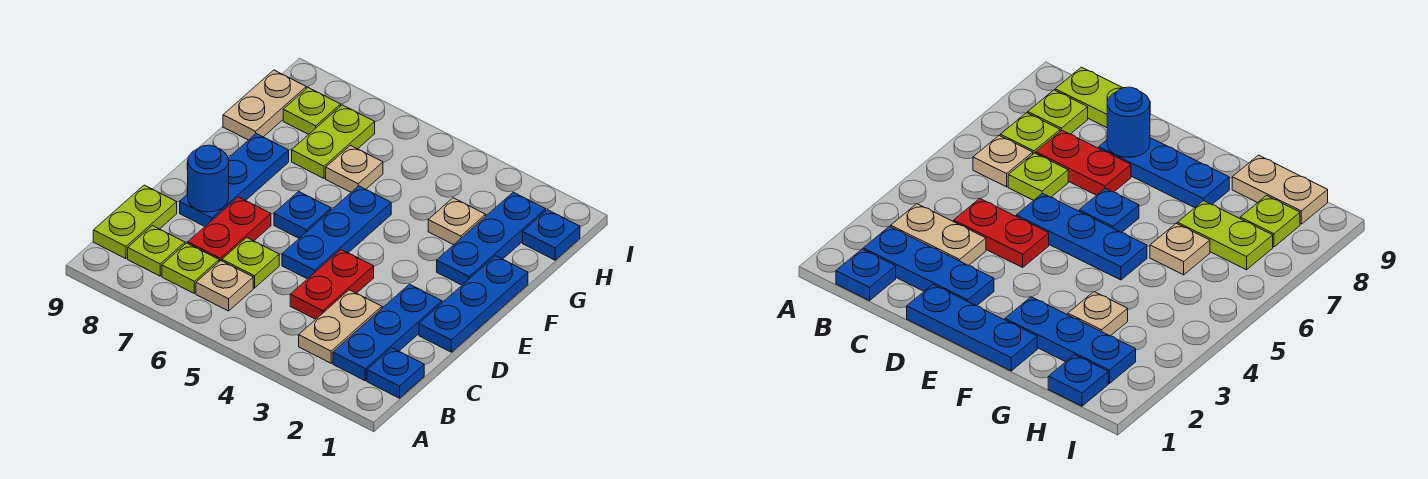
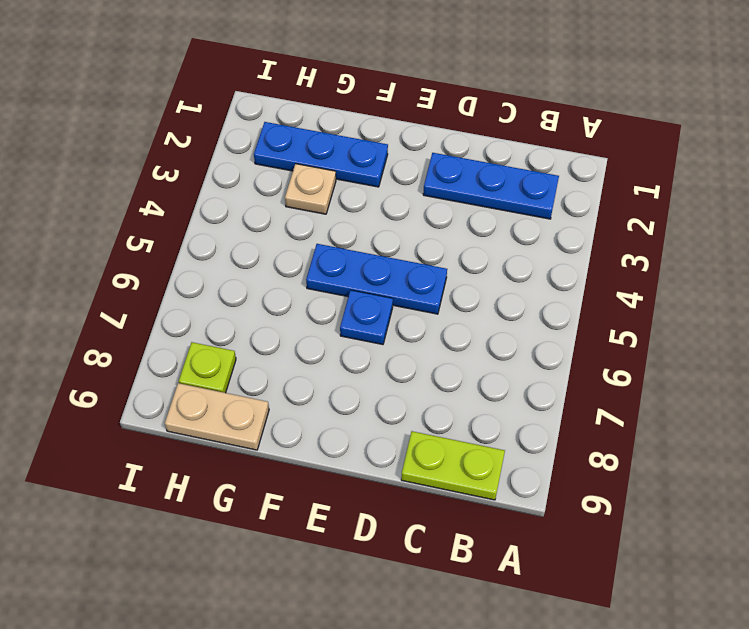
none -> blue plate B1 level 1
none -> tan plate B3:C3 level 1
none -> tan plate B6 level 1

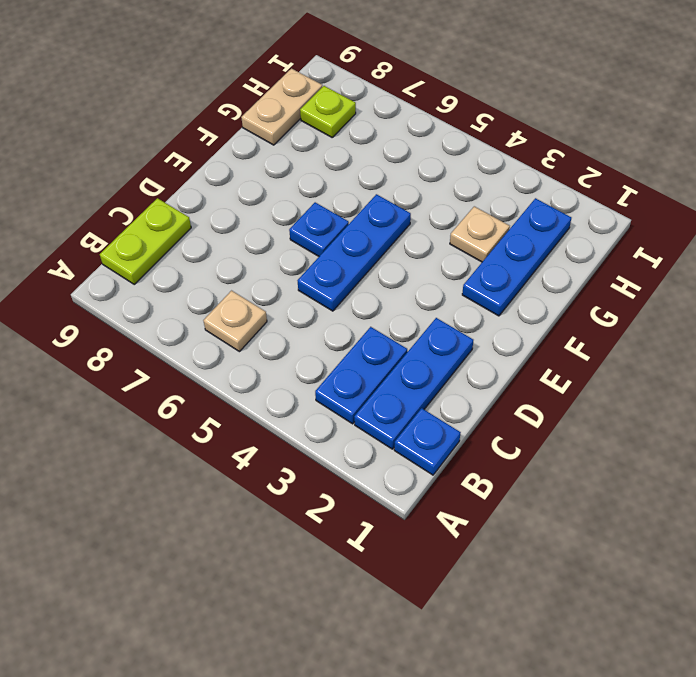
blue plate B3:C3 level 1 -> tan plate B3:C3 level 1
none -> lime plate B7 level 1
none -> lime plate B8 level 1
none -> red plate C4:D4 level 1

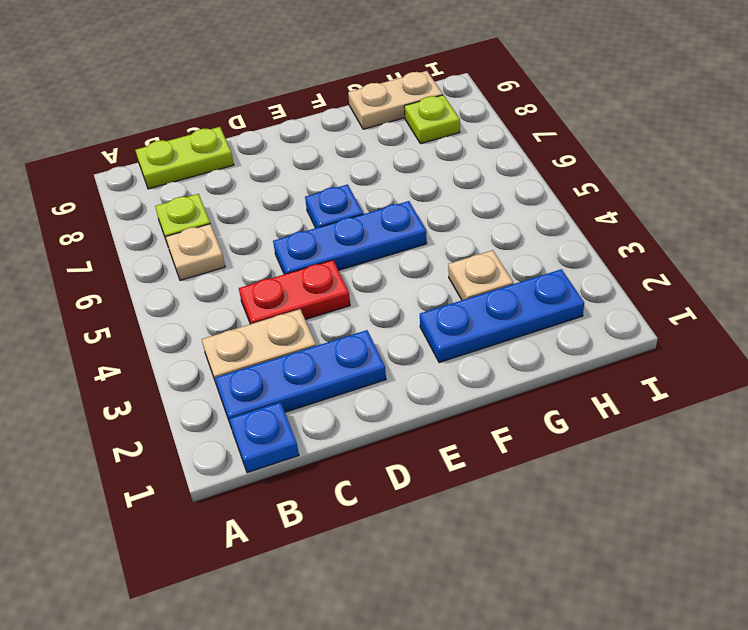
none -> lime plate B8 level 1
none -> lime plate C6 level 1
none -> red plate C7:D7 level 1

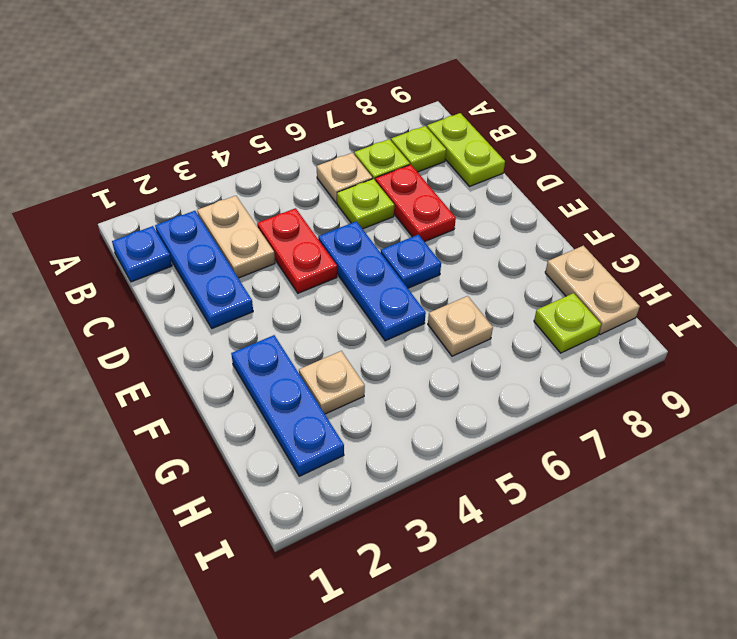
none -> blue plate D1:F1 level 1
none -> blue plate D8:F8 level 1
none -> lime plate G7:H7 level 1

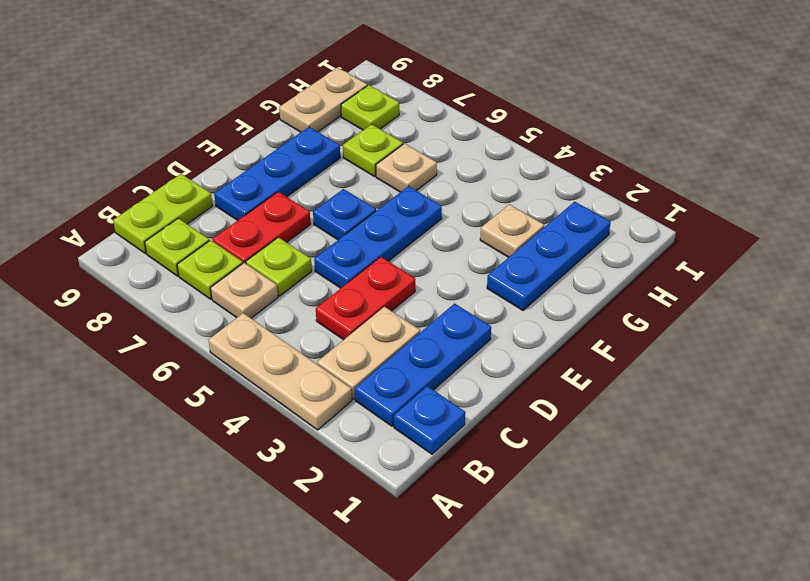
tan plate A3:A5 level 1 -> none
lime plate G7 level 1 -> lime plate G7:H7 level 1
none -> blue plate D1:F1 level 1
none -> blue plate H1 level 1
none -> blue round brick D8 level 2

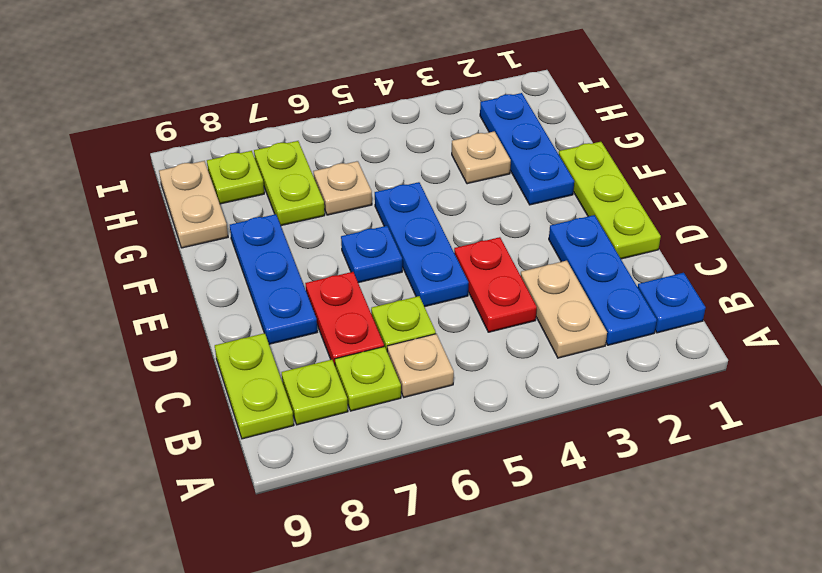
lime plate D1:F1 level 1 -> blue plate D1:F1 level 1
none -> blue plate H1 level 1
none -> blue round brick D8 level 2

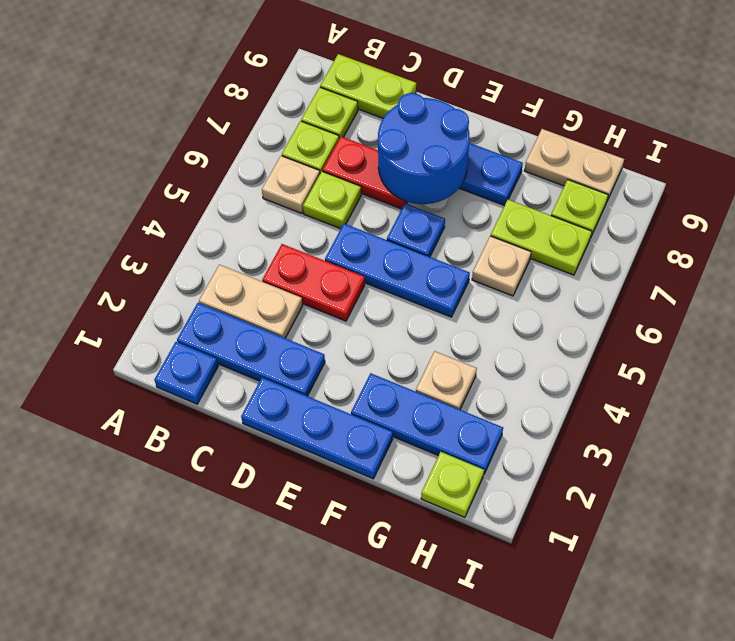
blue round brick D7:E8 level 2 -> blue round brick D8 level 2
lime plate H1 level 1 -> blue plate H1 level 1

